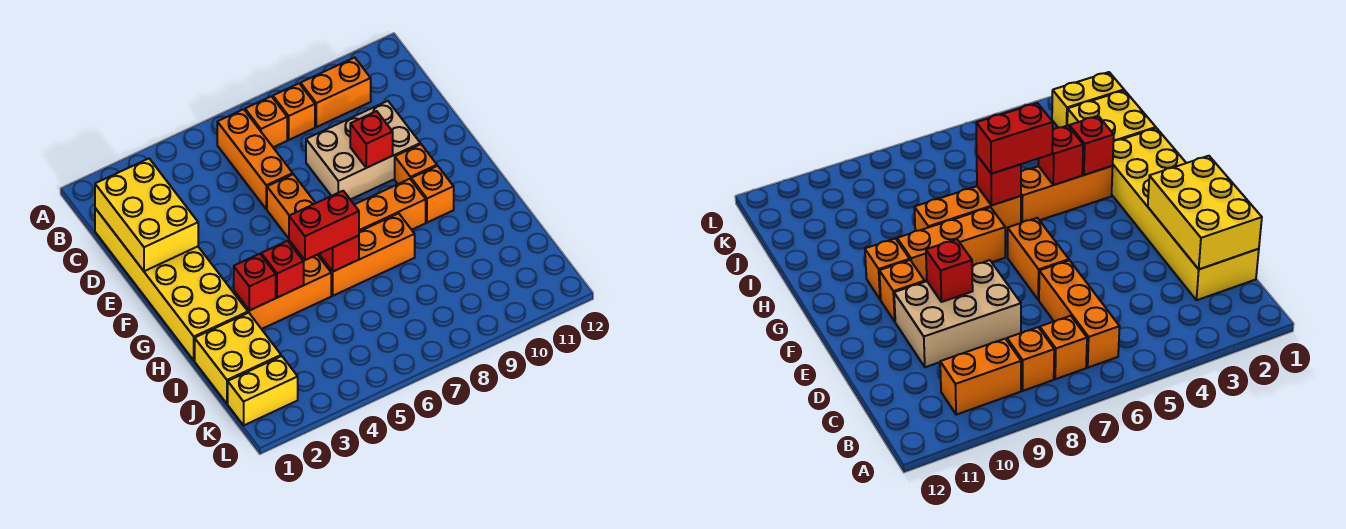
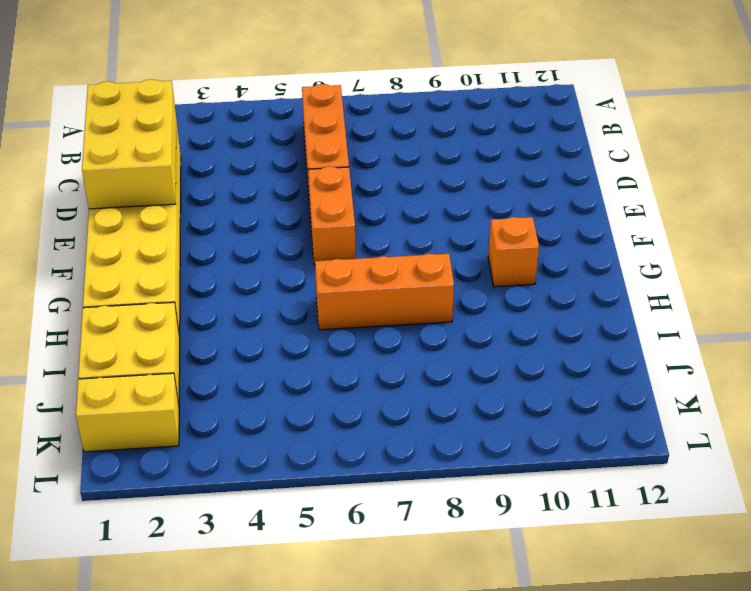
none -> orange brick B7 level 1
none -> orange brick B8 level 1
none -> orange brick B9:B10 level 1

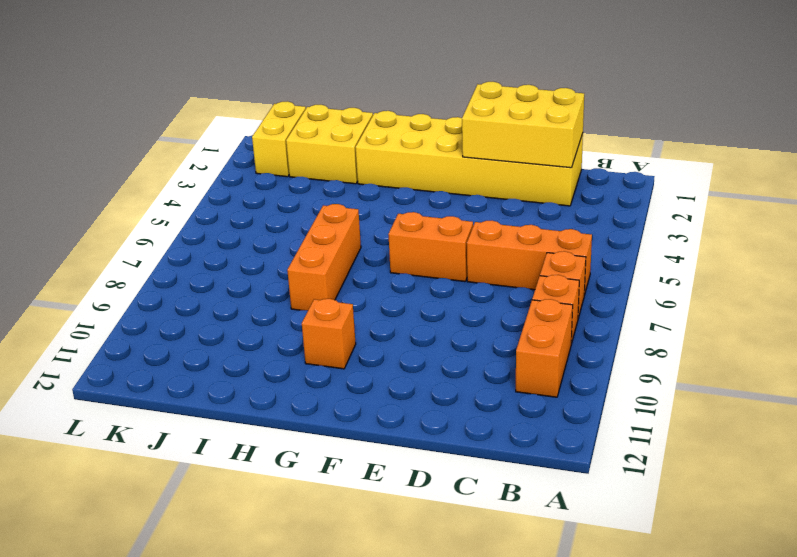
none -> tan brick D8:E10 level 1
none -> orange brick F10 level 1
none -> orange brick G7:G9 level 1

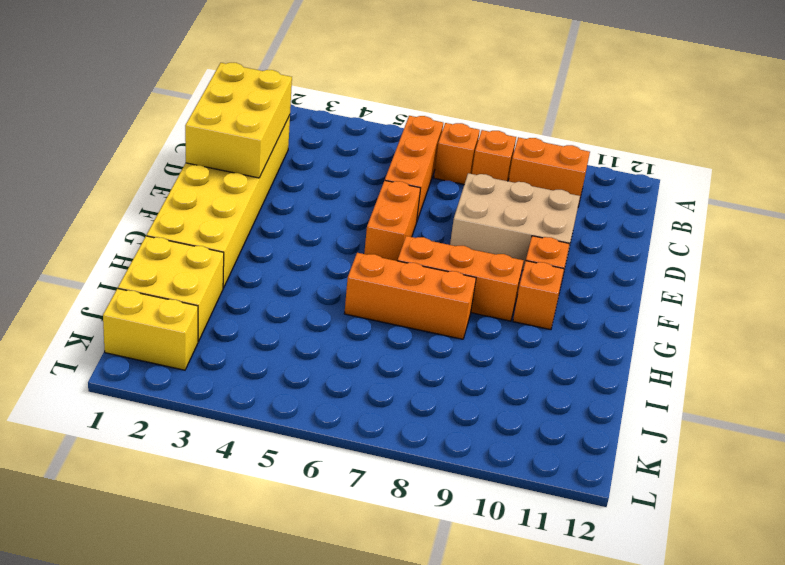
none -> orange brick H3:H5 level 1
none -> red brick E9 level 2
none -> red brick H3 level 2

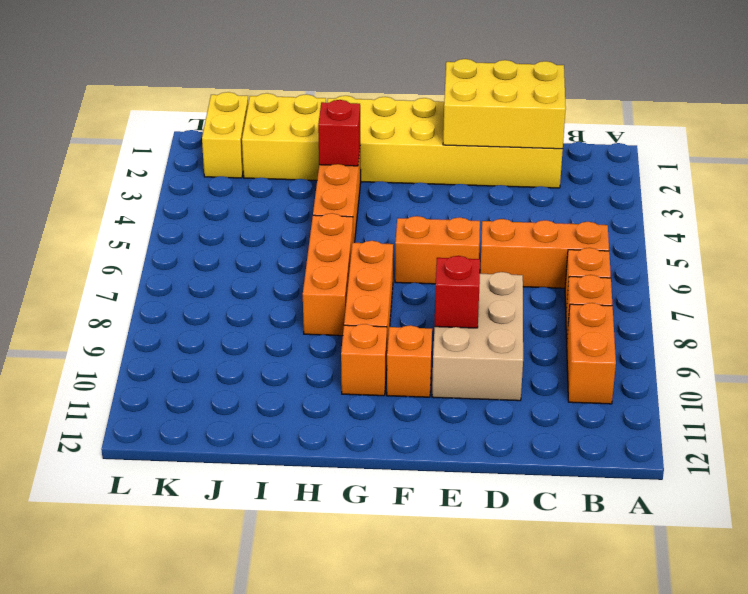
none -> red brick H4 level 2
none -> red brick H6 level 2
none -> red brick H5:H6 level 3

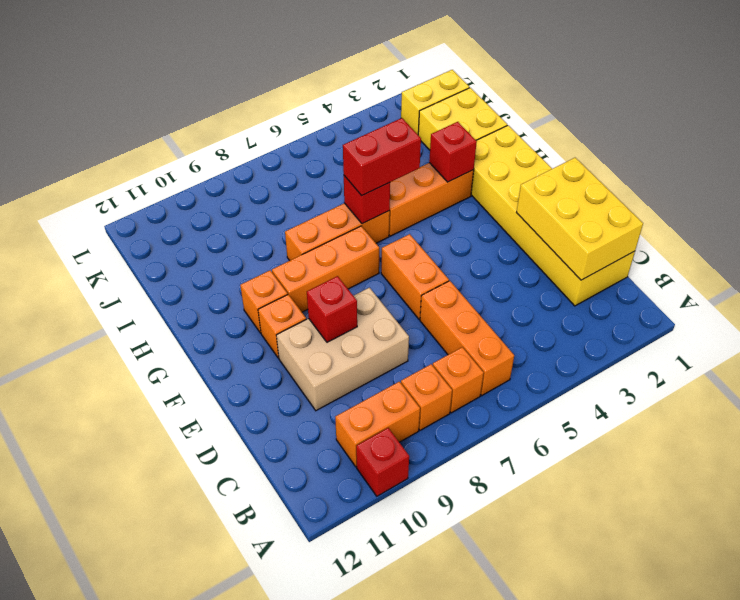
red brick A10 level 1 -> red brick H4 level 2

